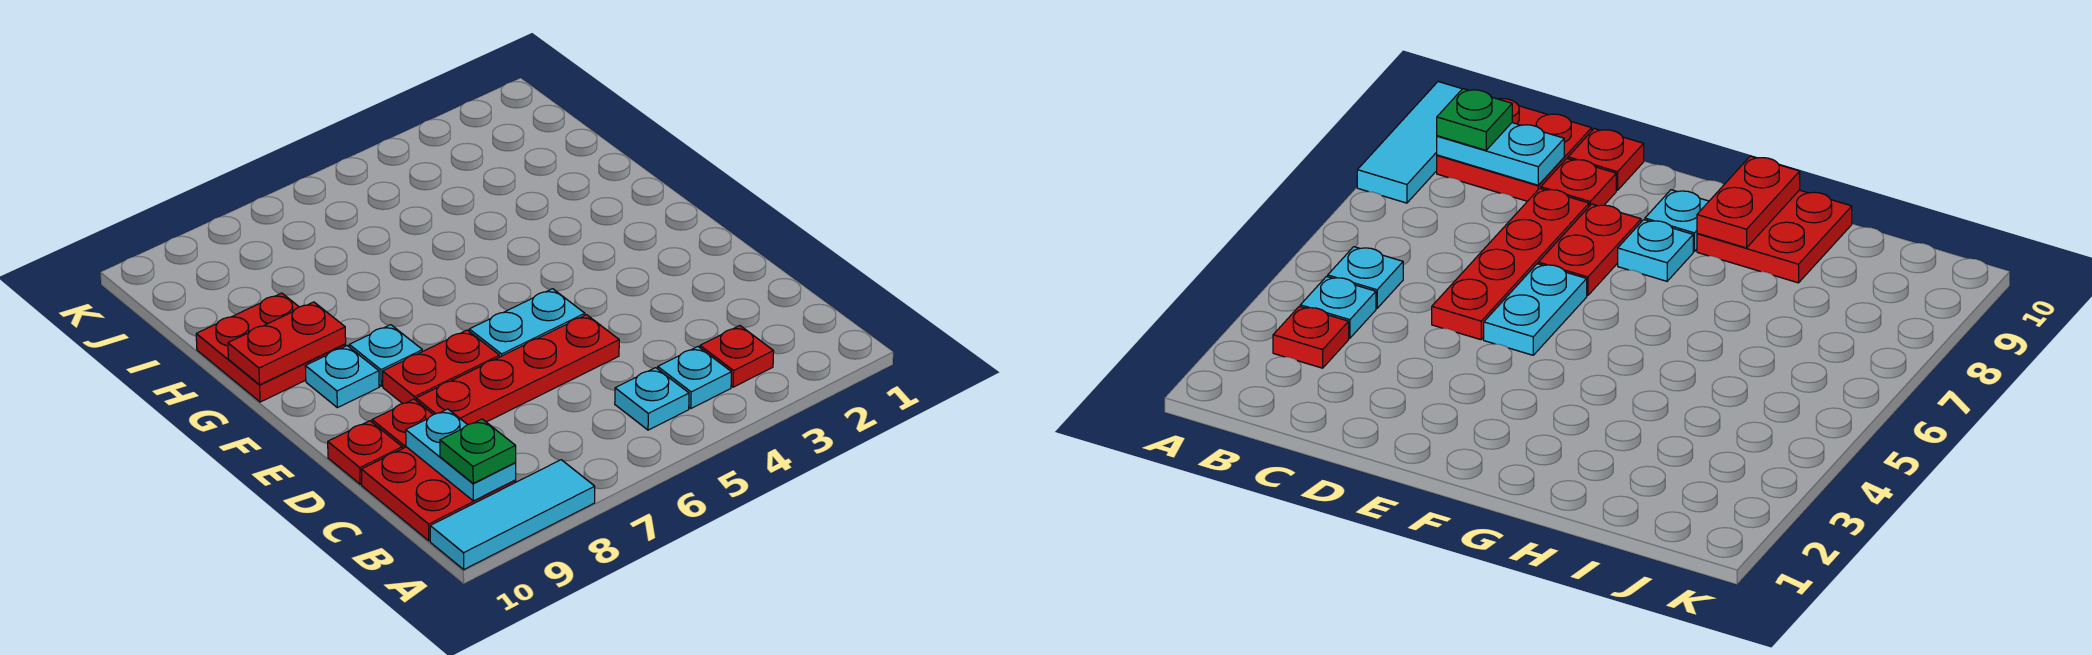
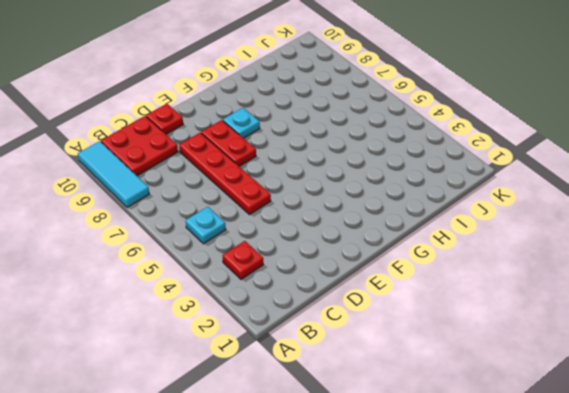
none -> cyan plate B4 level 1
none -> red plate D9 level 1
none -> cyan plate E5:E6 level 1

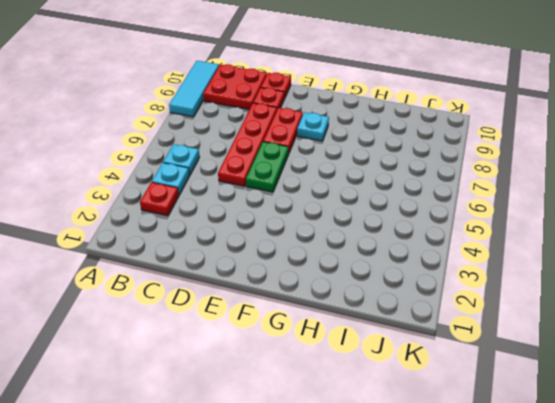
green plate E5:E6 level 1 -> cyan plate E5:E6 level 1
none -> cyan plate F9 level 1
none -> red plate G9:H10 level 1
none -> cyan plate B9:C9 level 2

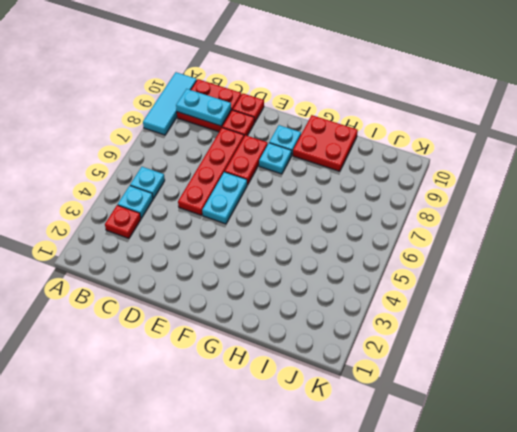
none -> red plate G9:G10 level 2
none -> green plate B9 level 3

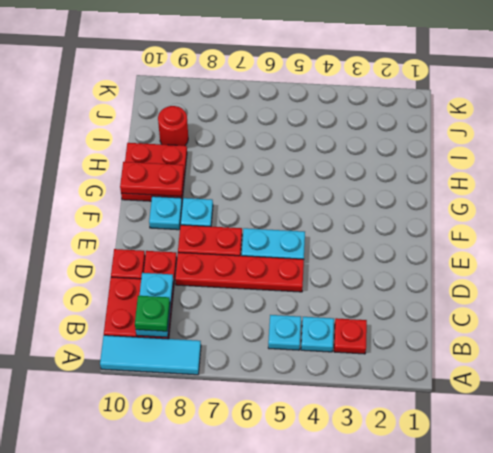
red round brick I9 level 1 -> none

